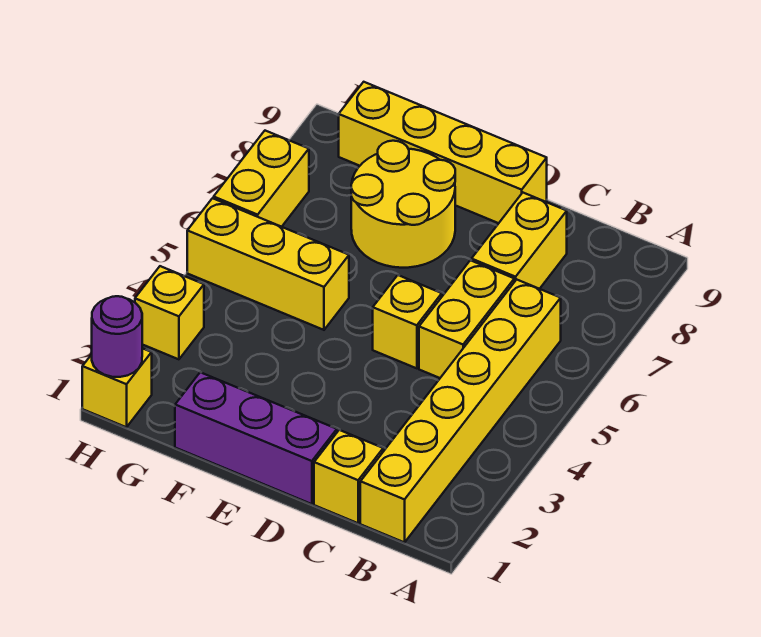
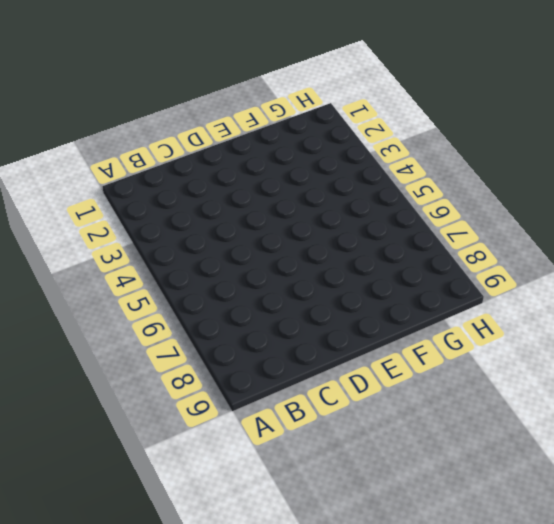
none -> yellow brick B1:B6 level 1
none -> yellow brick C1 level 1
none -> yellow brick C5:C6 level 1

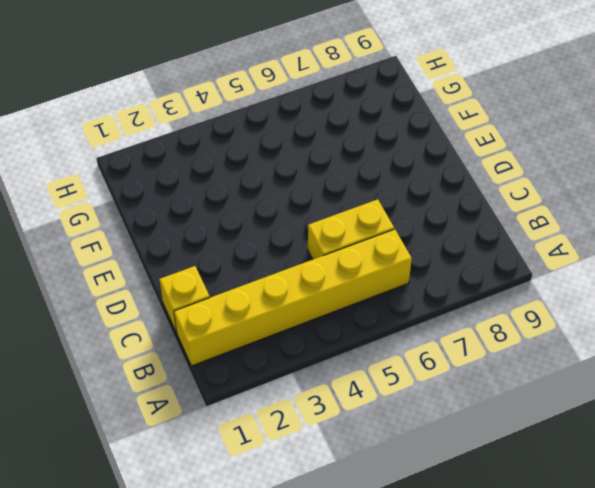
none -> yellow brick C7:C8 level 1
none -> purple brick D1:F1 level 1
none -> yellow brick D5 level 1

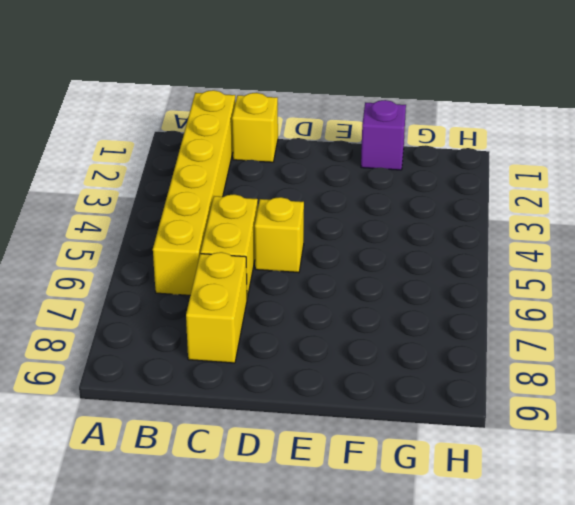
purple brick F1 level 1 -> purple brick D1:F1 level 1
none -> yellow brick D9:G9 level 1
none -> yellow round brick E7:F8 level 1
none -> yellow brick F5:H5 level 1

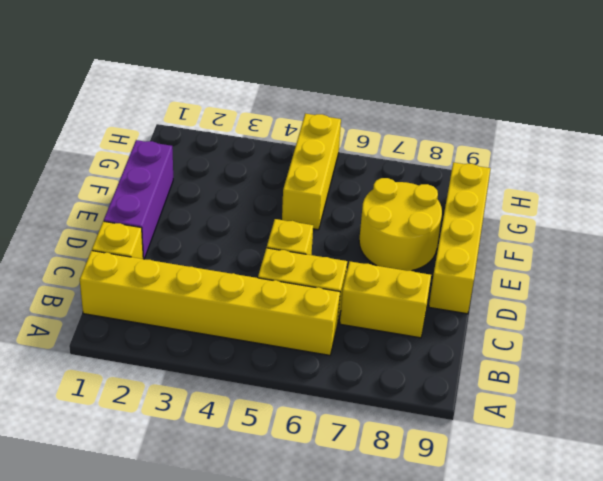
none -> yellow brick H1 level 1
none -> yellow brick H3 level 1
none -> yellow brick H6:H7 level 1

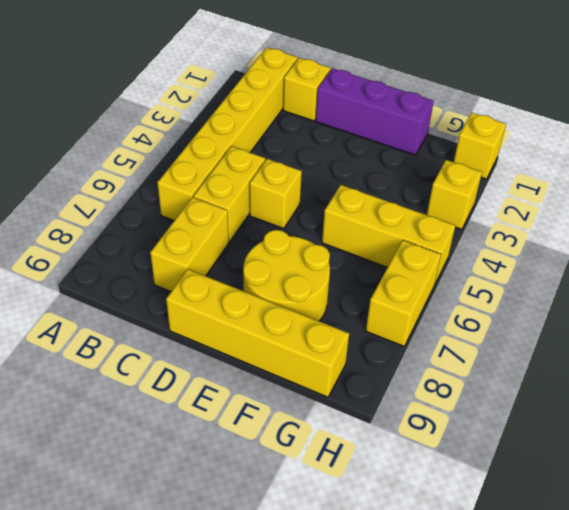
none -> purple round brick H1 level 2

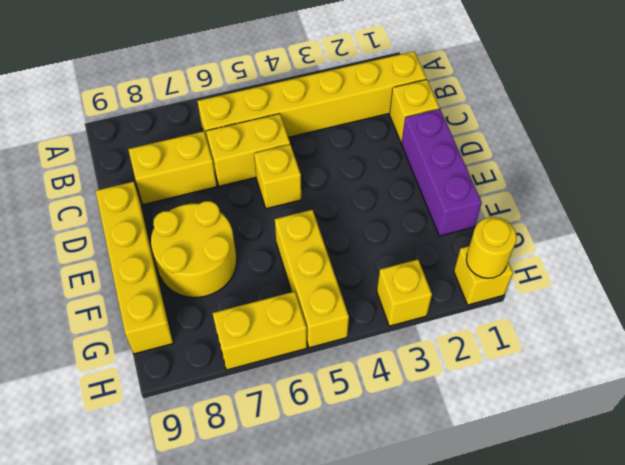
yellow round brick H1 level 2 -> purple round brick H1 level 2

